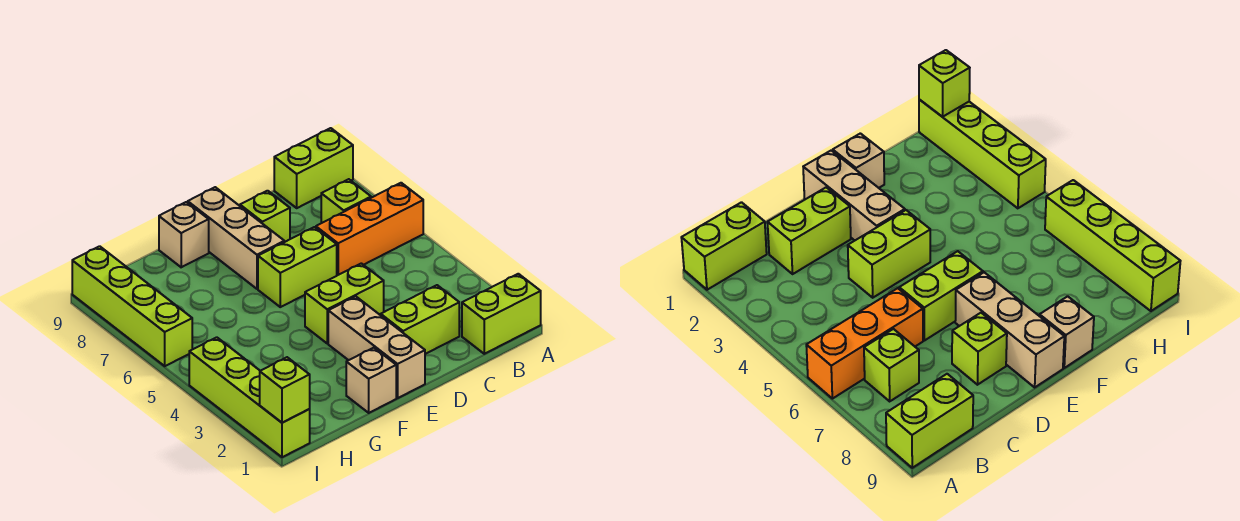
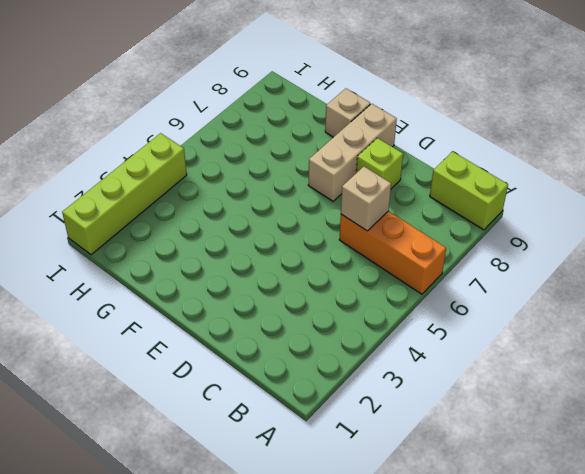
tan brick C6 level 2 -> tan brick F1 level 1
none -> lime brick A1:B1 level 1
none -> lime brick B7 level 1
none -> lime brick C2:D2 level 1

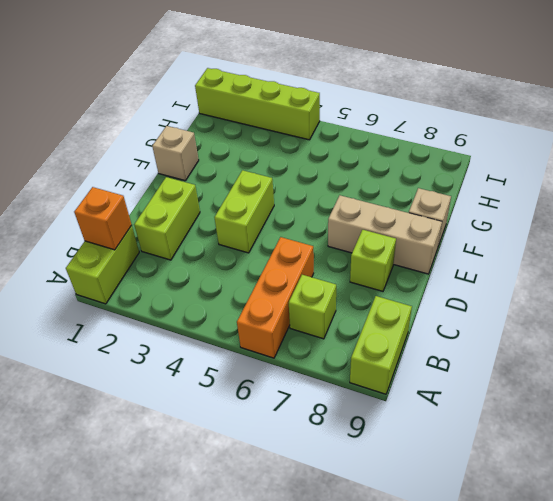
orange brick B1 level 2 -> none
none -> lime brick D6:E6 level 1
none -> tan brick E1:E3 level 1
none -> lime brick I6:I9 level 1

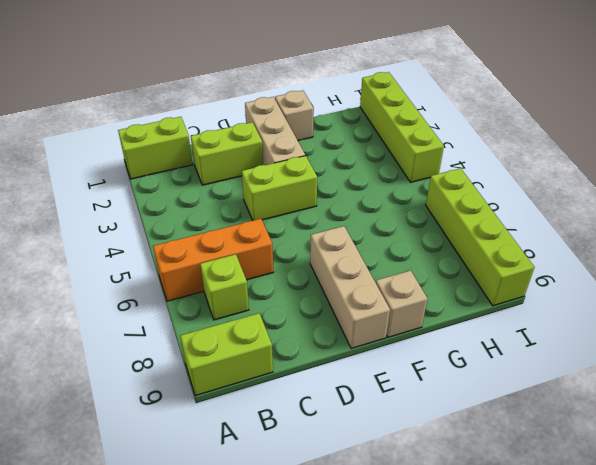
none -> lime brick D6:E6 level 1
none -> lime brick D8 level 1
none -> lime brick I1 level 2

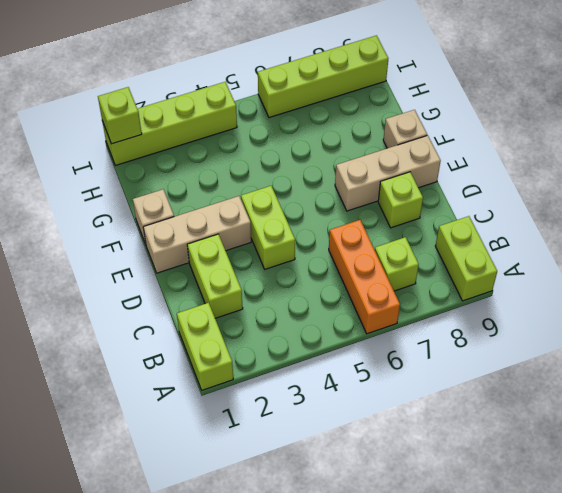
none -> lime brick D6:E6 level 1

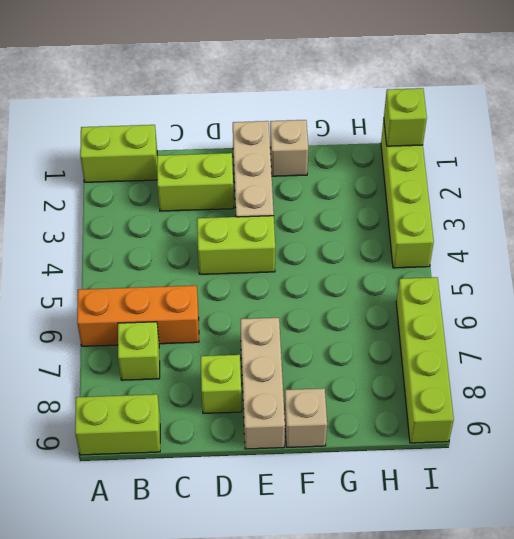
none -> lime brick D6:E6 level 1

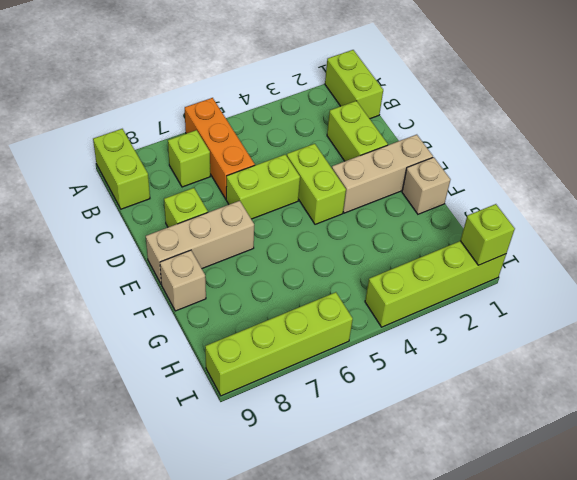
lime brick D5:D6 level 1 -> lime brick D6:E6 level 1

